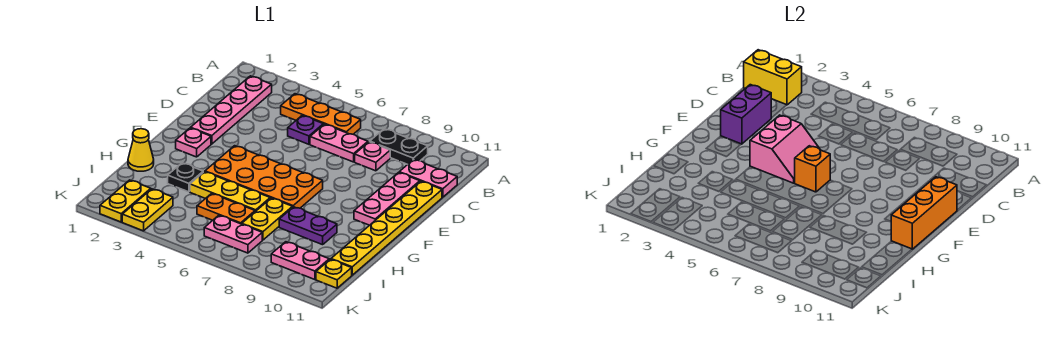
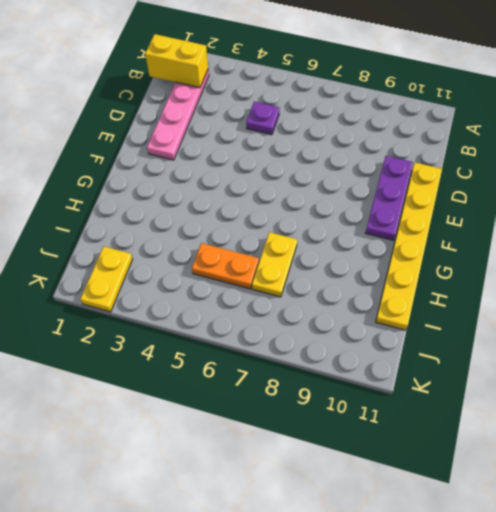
purple plate D10:F10 level 1 -> pink plate D10:F10 level 1
none -> orange plate B4:B6 level 1
none -> black plate B8:B9 level 1
none -> pink plate C6:C7 level 1

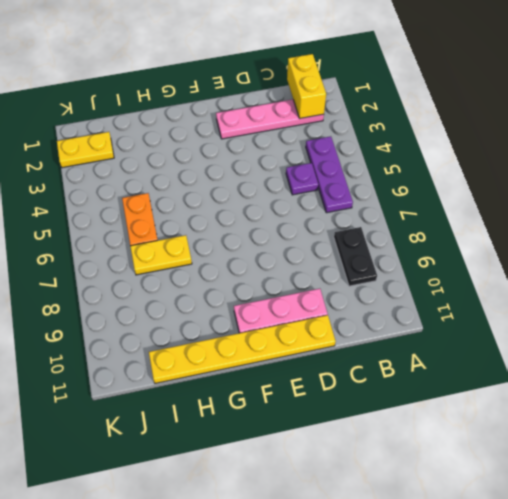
purple plate B4:B6 level 1 -> orange plate B4:B6 level 1
none -> pink plate C6:C7 level 1
none -> pink plate C8 level 1
none -> pink plate C10:C11 level 1

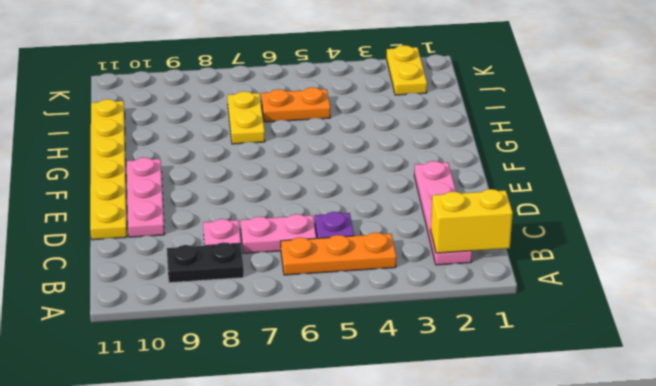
none -> pink plate C10:C11 level 1
none -> pink plate F2 level 1
none -> orange plate F4:G7 level 1

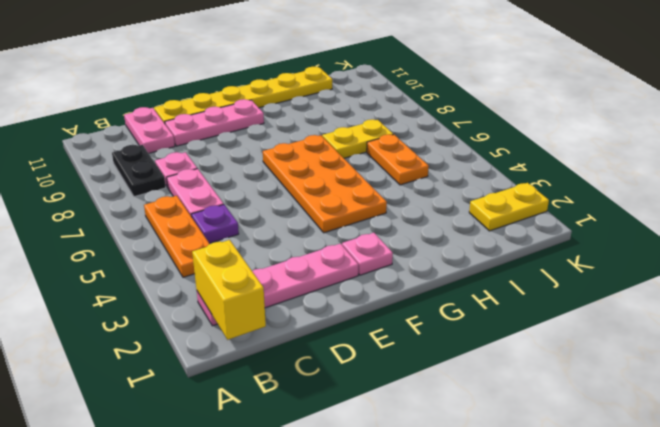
none -> yellow cone H1 level 1
none -> black plate H3 level 1
none -> yellow plate H4:H6 level 1

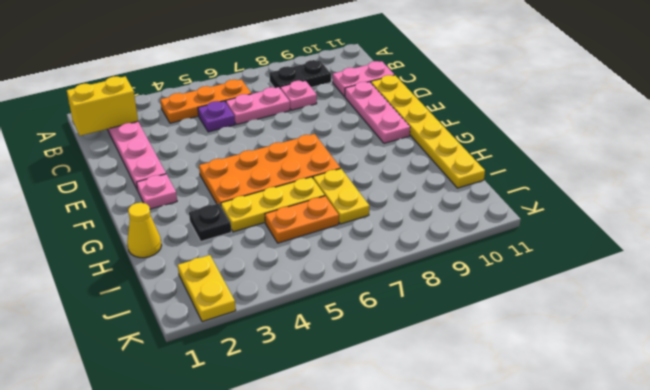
none -> purple plate H8:H9 level 1
none -> yellow plate J3:K3 level 1
none -> pink plate J6:J7 level 1

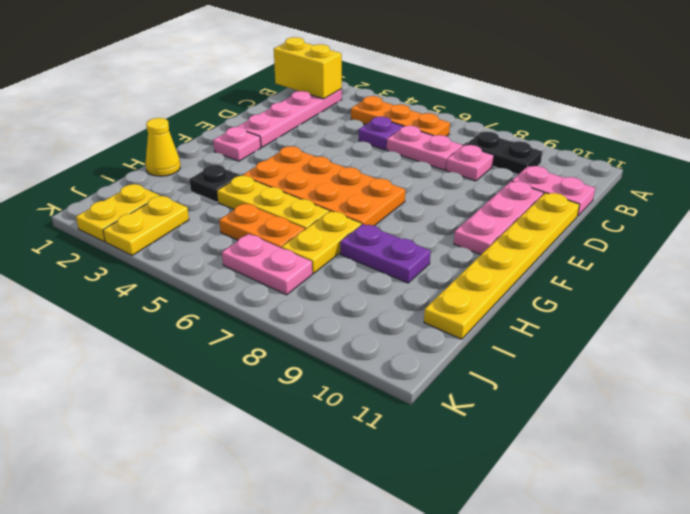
none -> pink plate J9:J10 level 1
none -> yellow plate J11 level 1
none -> purple brick D2:E2 level 2

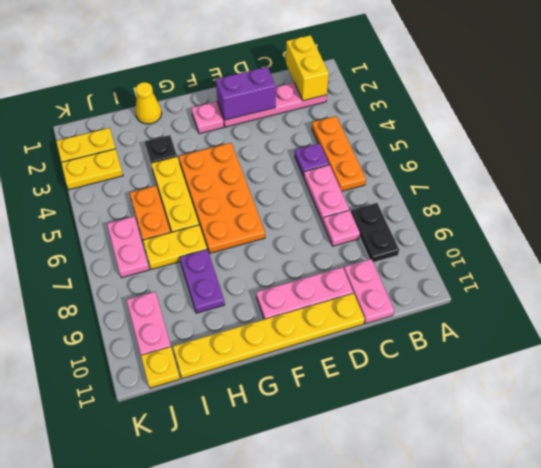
none -> pink slope E4:F5 level 2 top 4
none -> orange brick E11:G11 level 2
none -> orange brick F6 level 2

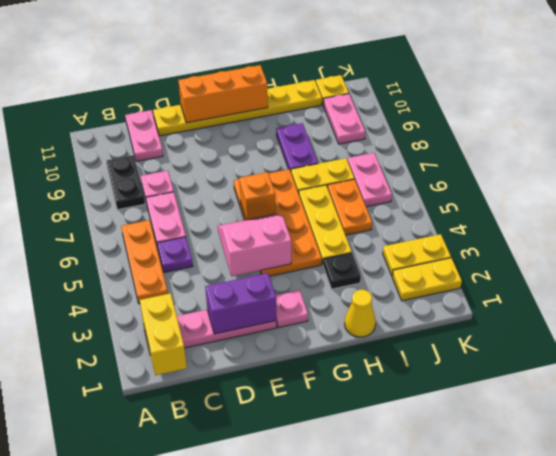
none -> pink plate D10:F10 level 1

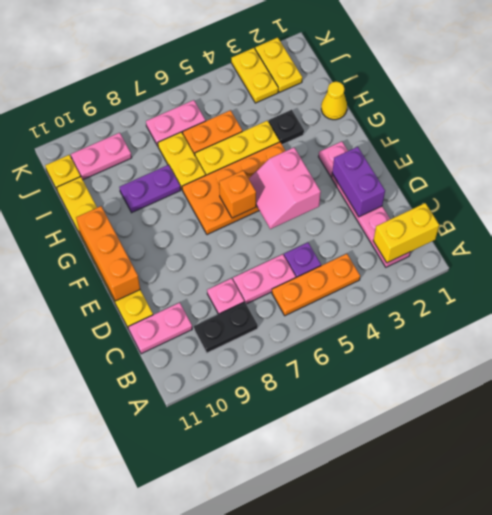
none -> pink plate D10:F10 level 1

